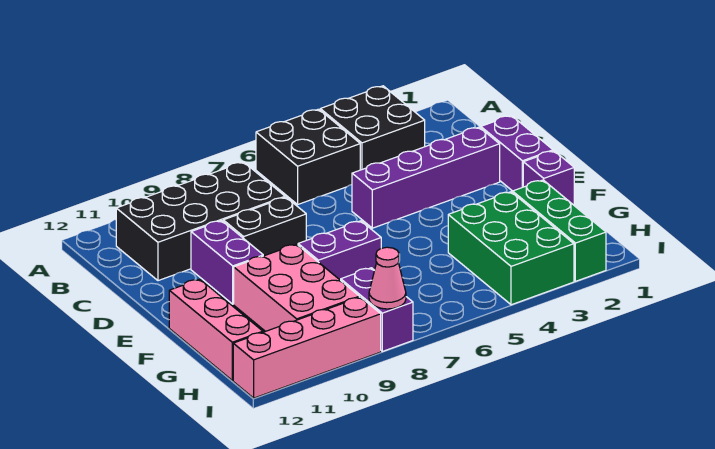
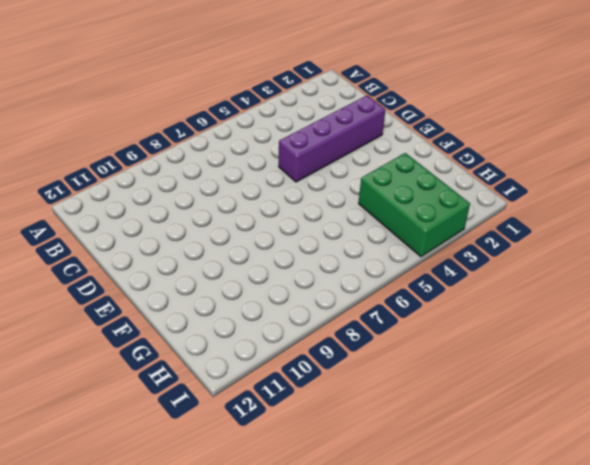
none -> black brick A3:B4 level 1
none -> black brick A5:B6 level 1
none -> black brick B8:C11 level 1

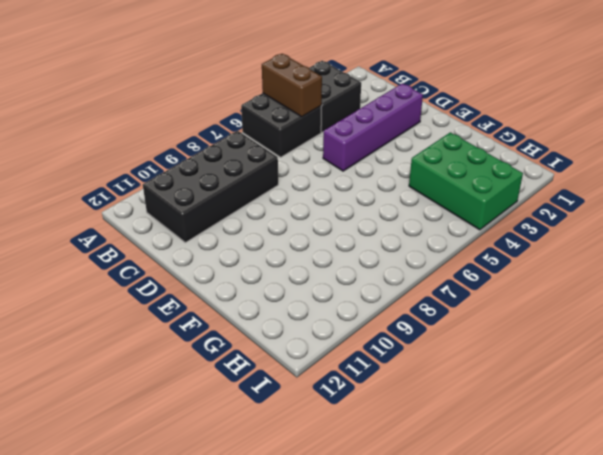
brown brick A5:B5 level 2 -> none
none -> purple brick D1:E1 level 1
none -> black brick D8:D9 level 1
none -> purple brick D10:E10 level 1

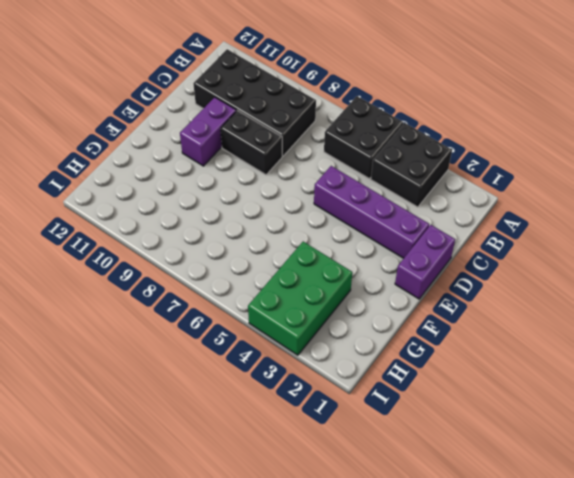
none -> purple brick F1 level 1
none -> purple brick F7:F8 level 1
none -> pink brick F9:H10 level 1

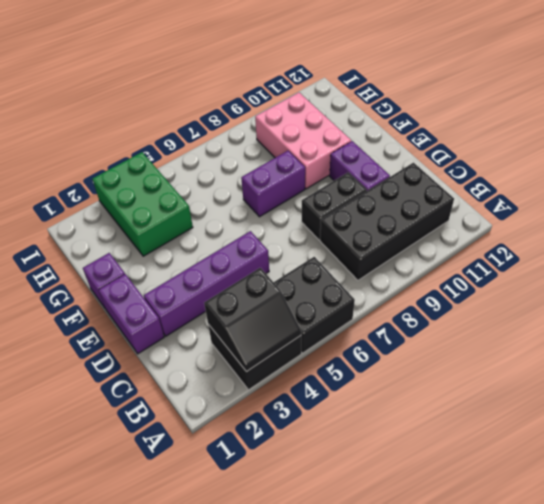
black slope A3:B4 level 2 top B -> none
none -> pink brick F12:H12 level 1
none -> green brick G2:I2 level 1
none -> purple brick H8:I8 level 1

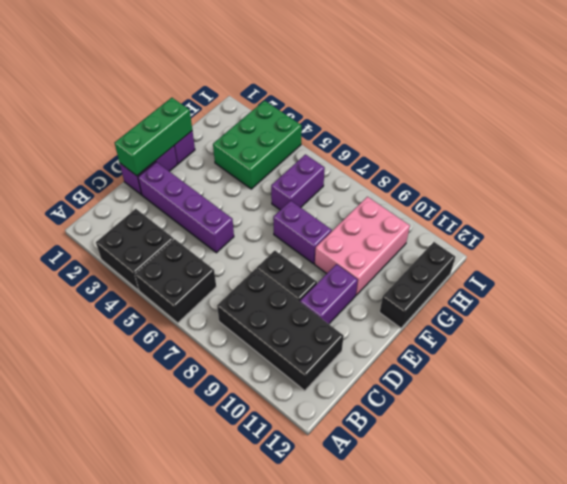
green brick D1:F1 level 2 -> green brick G2:I2 level 1
black brick F12:H12 level 1 -> pink brick F12:H12 level 1
purple brick G6:H6 level 1 -> purple brick H8:I8 level 1
none -> pink brick I9:I12 level 1
none -> pink cone I8 level 2

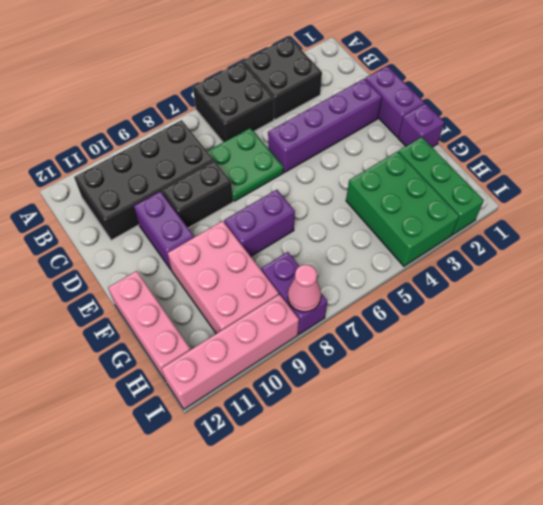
green plate C6:D7 level 1 -> none

